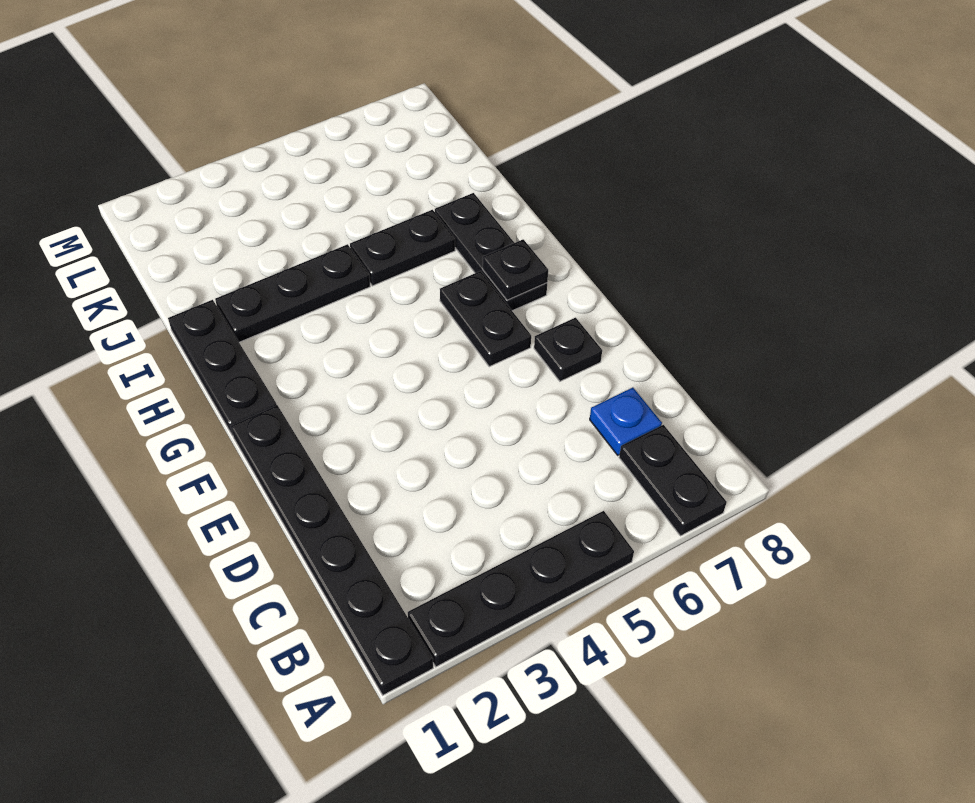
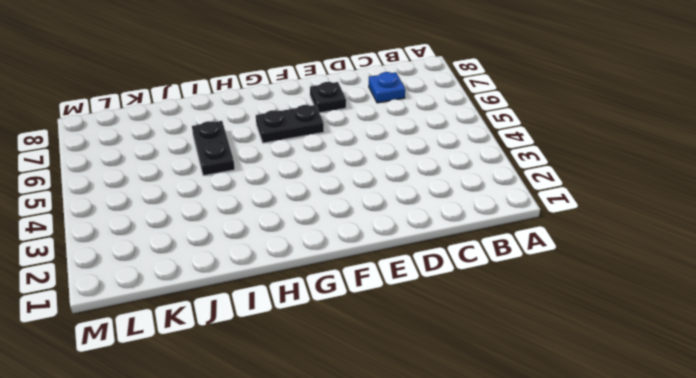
none -> black plate A1:F1 level 1
none -> black plate A2:A5 level 1

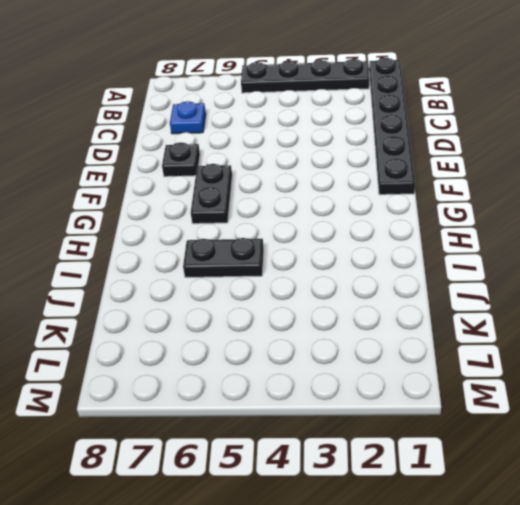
none -> black plate A7:B7 level 1
none -> black plate G1:I1 level 1

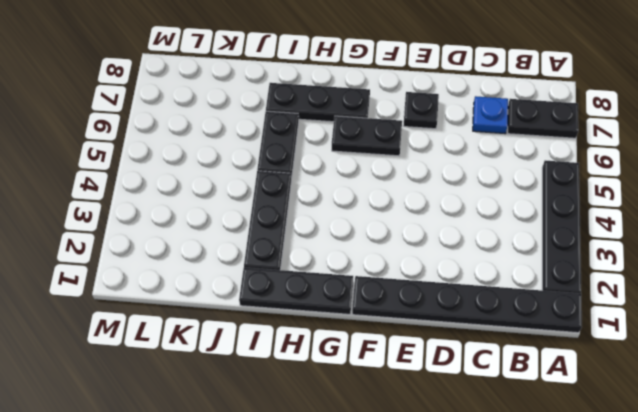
none -> black plate G7 level 2

